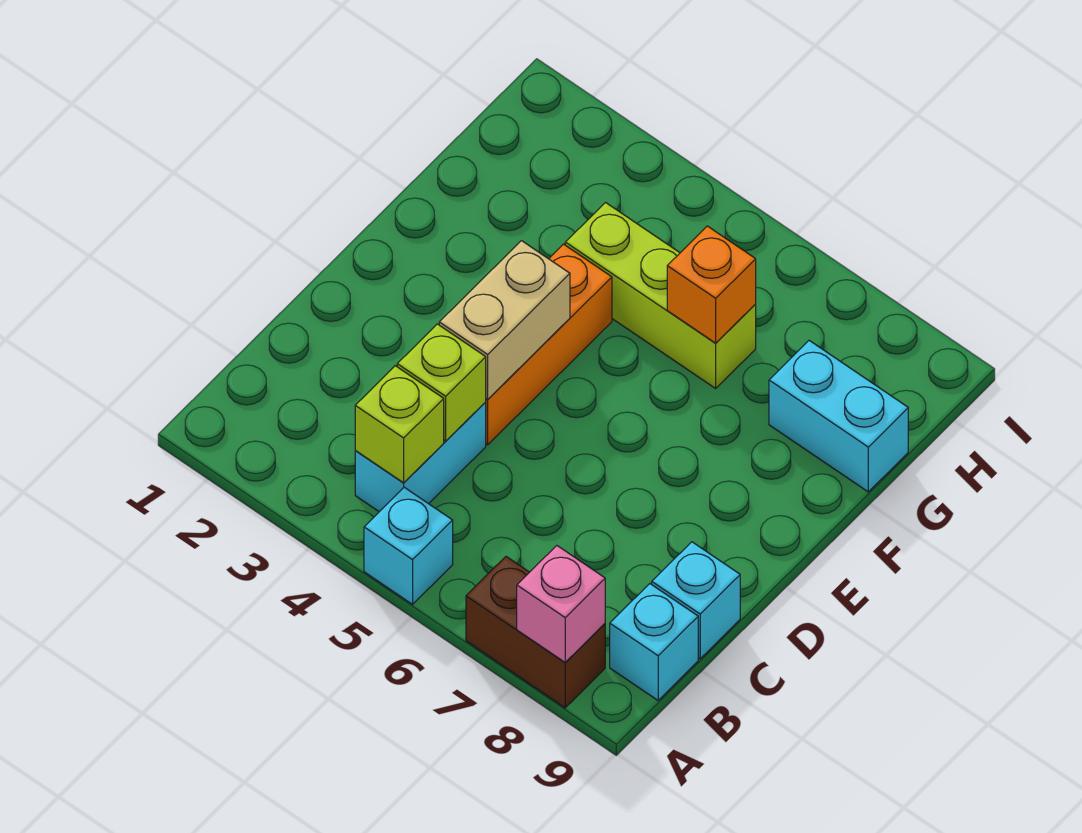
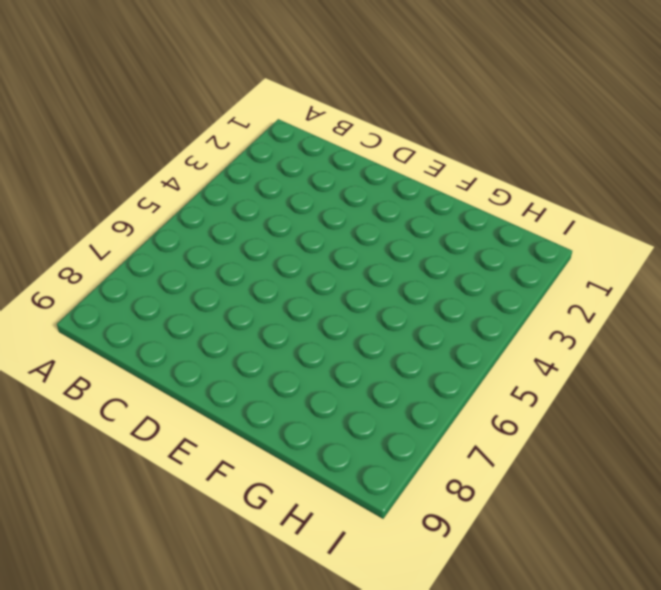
none -> cyan brick A5 level 1
none -> brown brick A7:A8 level 1
none -> cyan brick B4:C4 level 1

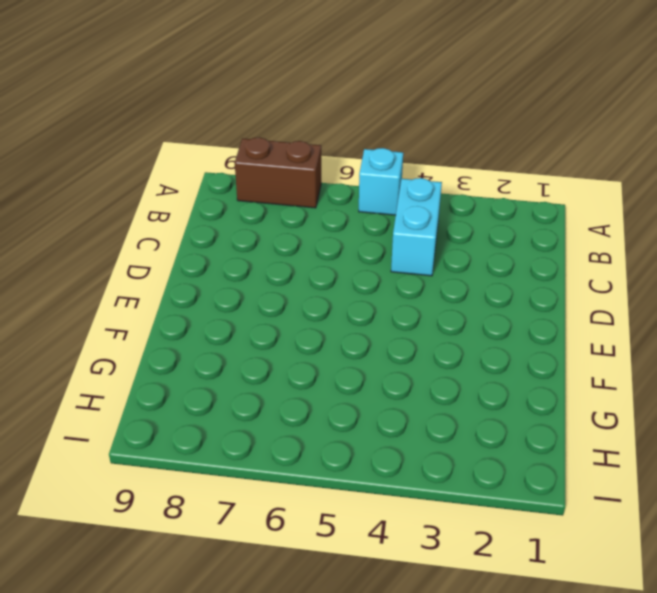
none -> cyan brick B9 level 1
none -> cyan brick C9 level 1
none -> orange brick D4:F4 level 1

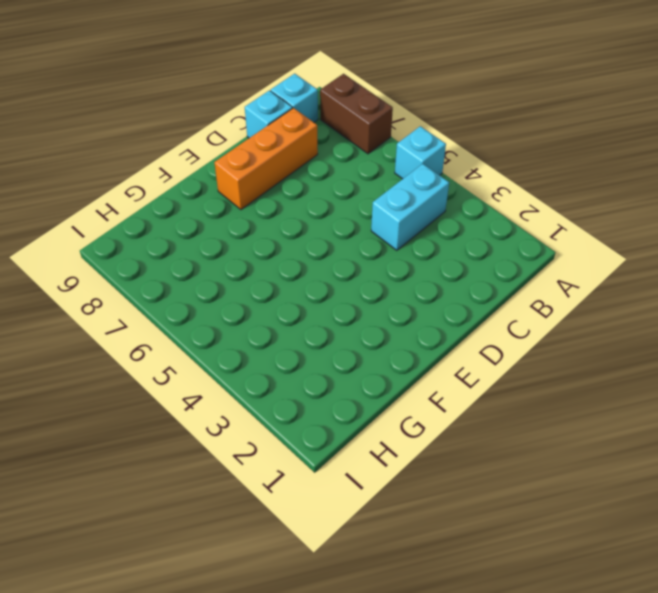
orange brick C8:E8 level 1 -> orange brick D4:F4 level 1
none -> lime brick G4:G6 level 1
none -> cyan brick G8:G9 level 1
none -> pink brick A8 level 2

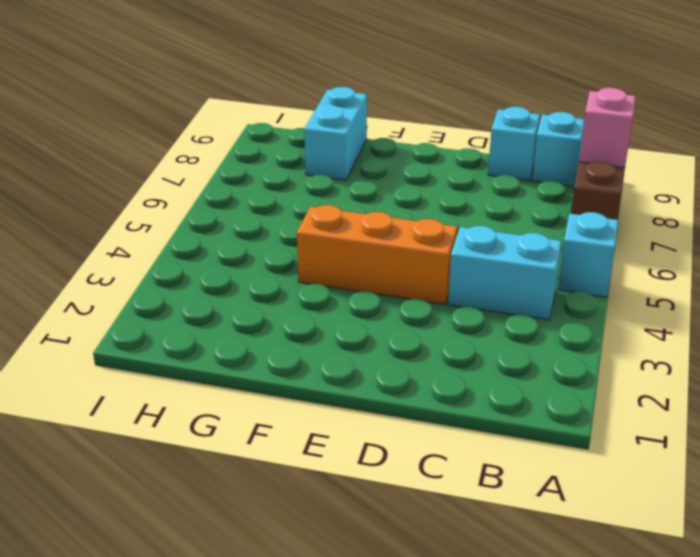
none -> lime brick G4:G6 level 1
none -> lime brick B4 level 2
none -> lime brick C4 level 2

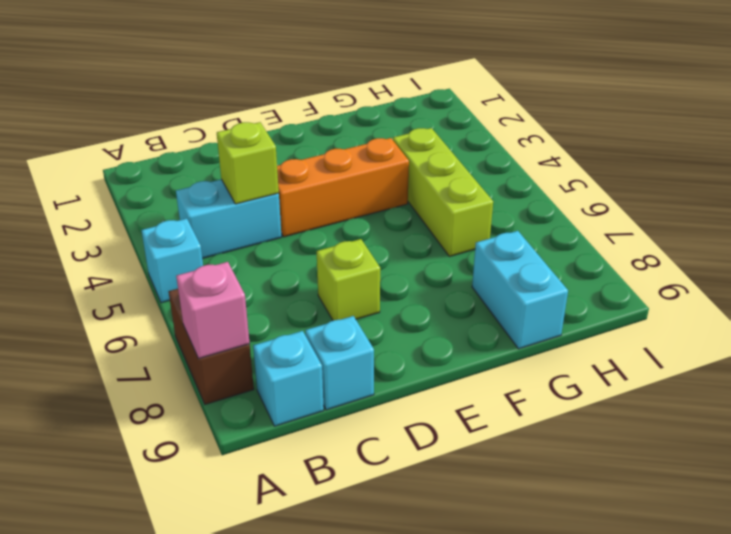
lime brick D7 level 1 -> lime brick B4 level 2
none -> tan brick D4:E4 level 2
none -> orange brick G6 level 2

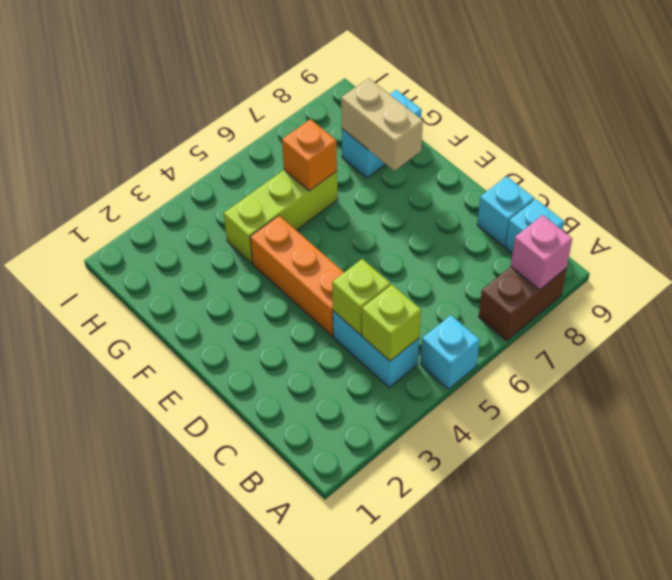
tan brick F8:G8 level 2 -> tan brick D4:E4 level 2

